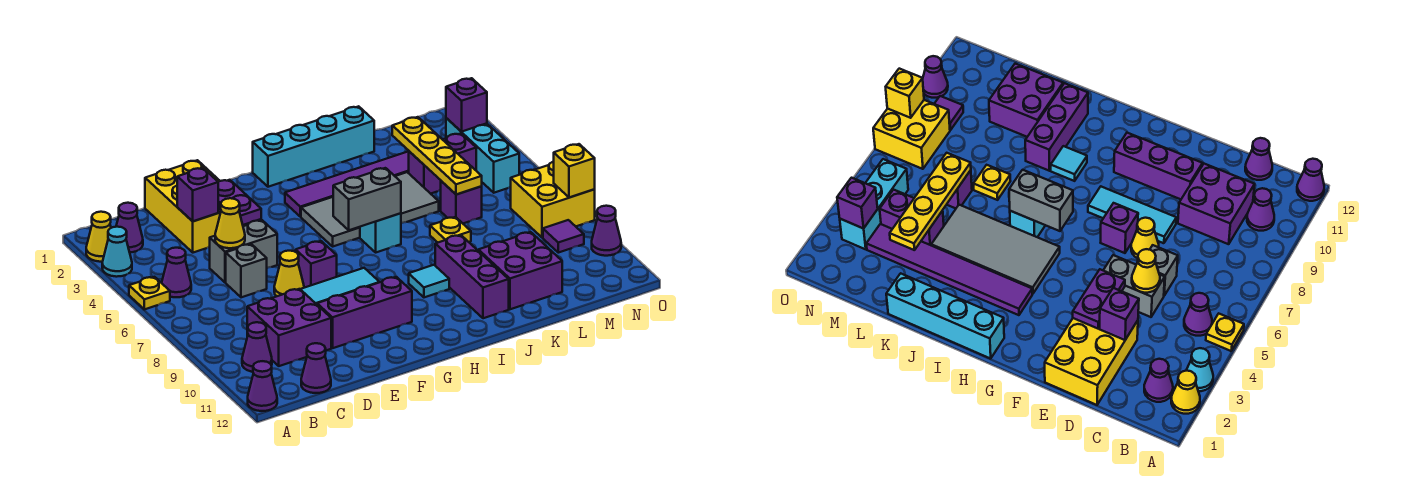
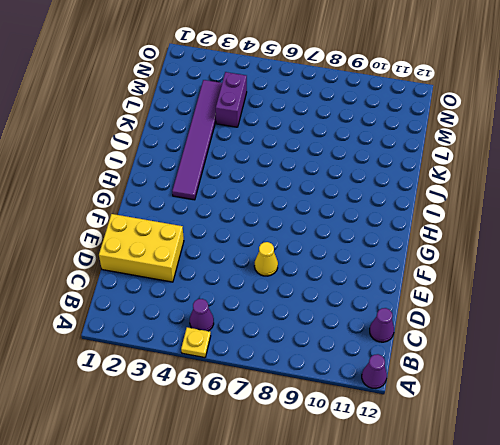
none -> yellow cone A2 level 1
none -> cyan cone A3 level 1
none -> purple cone B2 level 1
none -> purple cone B10 level 1

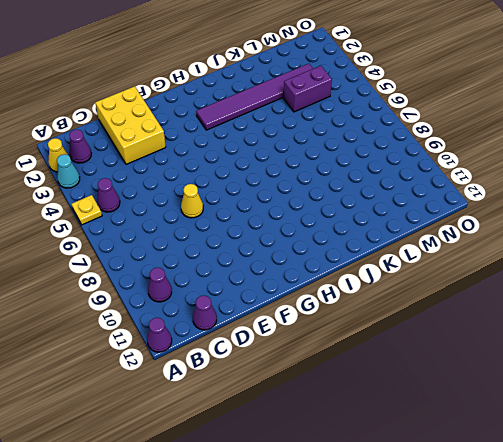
none -> purple brick C9:D10 level 1
none -> grey brick D5:E5 level 1
none -> grey brick D6 level 1
none -> cyan tile E8:G8 level 1

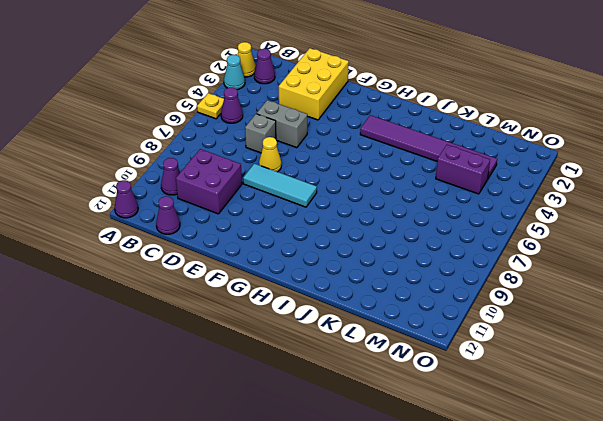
none -> purple brick E10:G10 level 1
none -> purple brick F7 level 1
none -> cyan brick H1:K1 level 1
none -> grey tile H4:K5 level 1

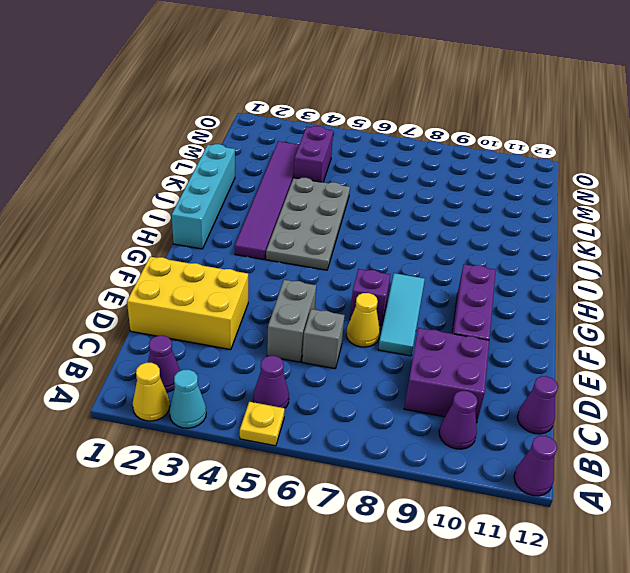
grey plate H4:K5 level 1 -> grey tile H4:K5 level 1
none -> cyan brick I6 level 1
none -> cyan tile I9 level 1
none -> purple brick J9:J11 level 1
none -> yellow plate K7 level 1

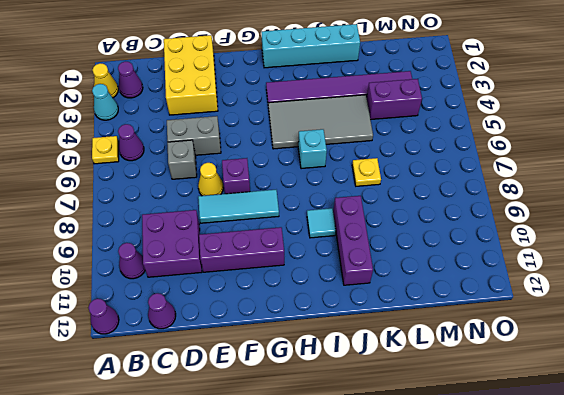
none -> purple brick K10:L11 level 1
none -> purple brick L6 level 1
none -> cyan brick N3:N5 level 1
none -> yellow brick N7:O8 level 1

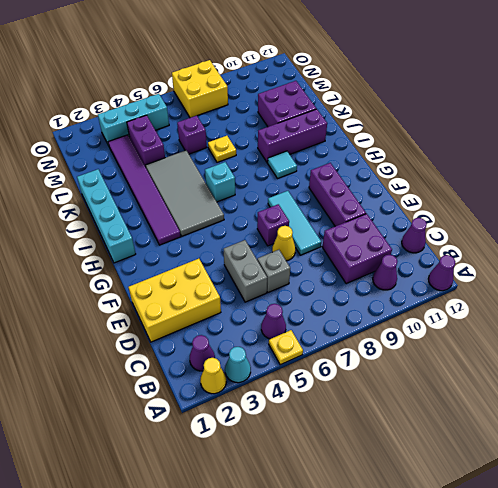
none -> purple tile N9 level 1
none -> purple cone O10 level 1
none -> purple brick D3 level 2
none -> yellow cone D5 level 2

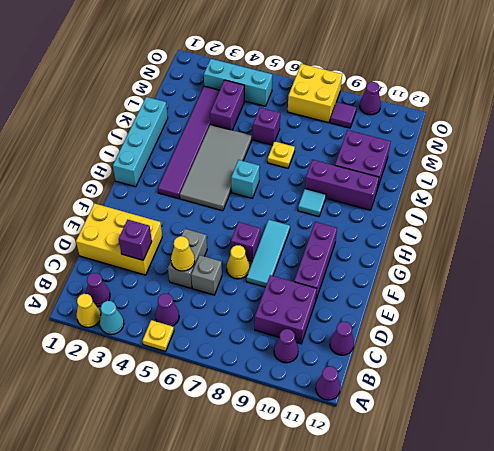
none -> purple plate E3:E4 level 2
none -> grey brick H6:I6 level 2
none -> yellow plate L3:L6 level 2
none -> purple brick N3 level 2

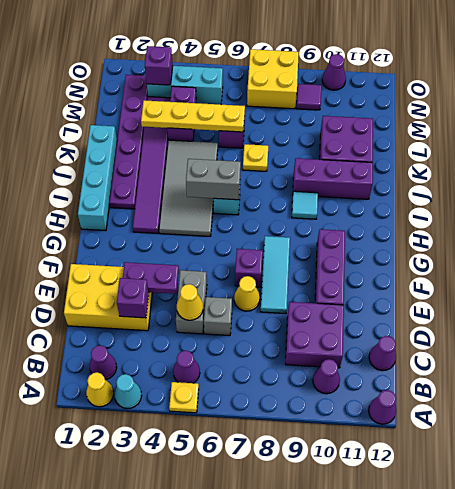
purple plate I2:N2 level 1 -> none
grey brick I5:I6 level 2 -> grey brick H6:I6 level 2
none -> yellow brick O8 level 2

